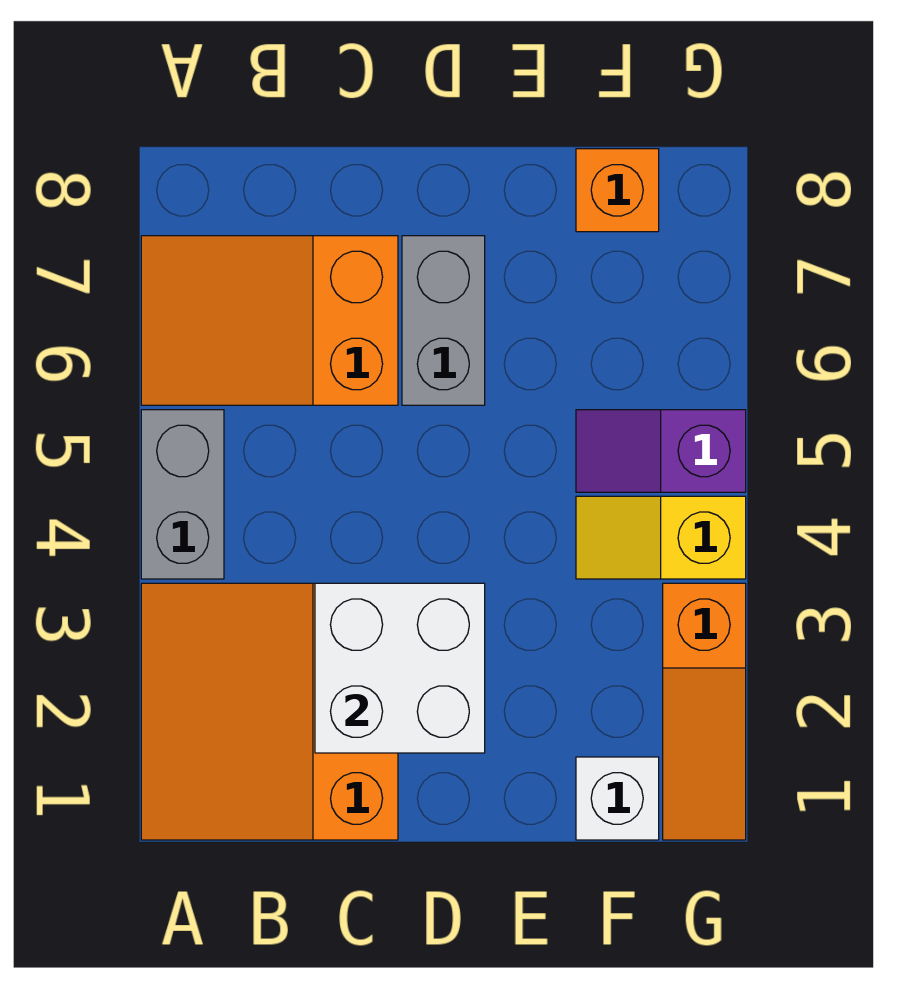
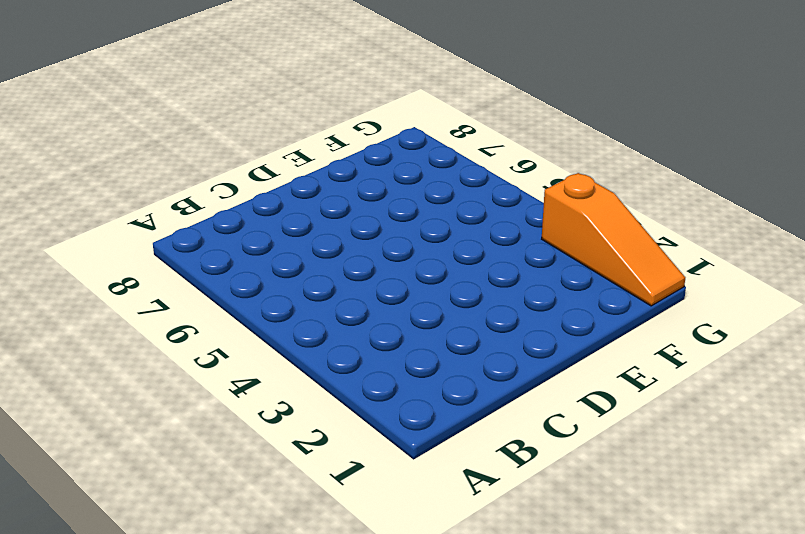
none -> orange slope A1:C3 level 1 top C
none -> grey brick A4:A5 level 1

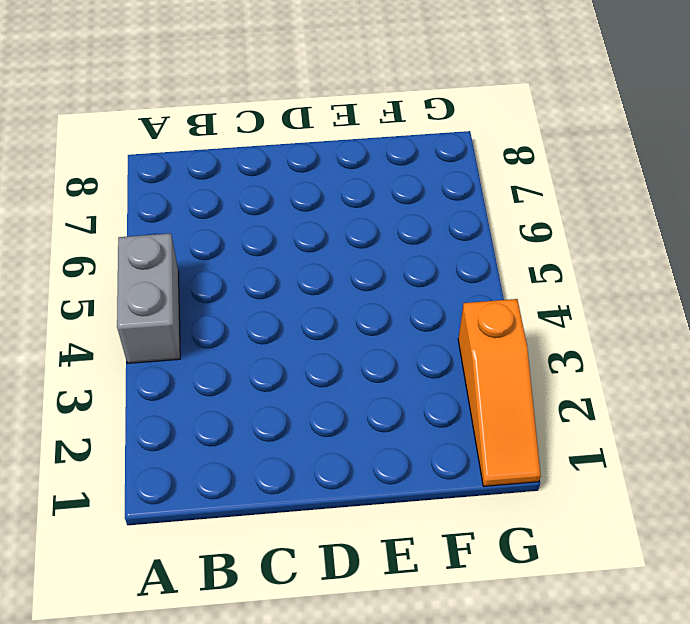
none -> orange slope A1:C3 level 1 top C
none -> orange slope A6:C7 level 1 top C

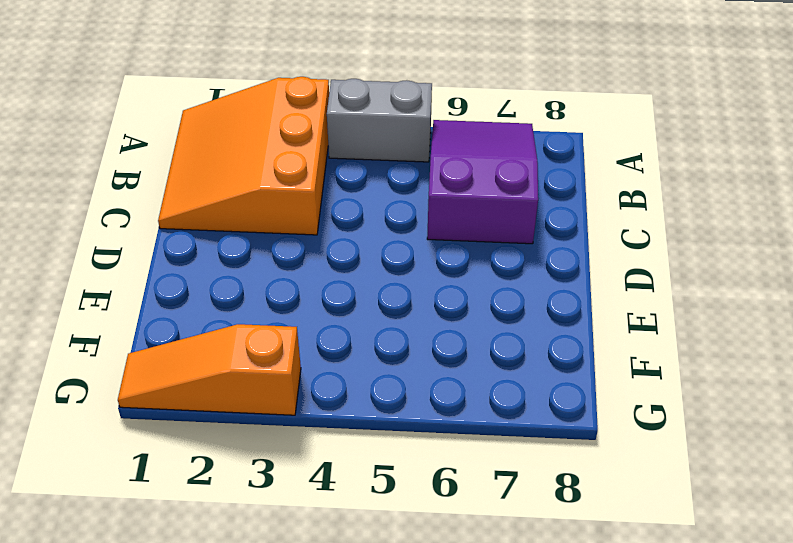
orange slope A1:C3 level 1 top 3 -> orange slope A1:C3 level 1 top C
purple slope A6:C7 level 1 top C -> orange slope A6:C7 level 1 top C
none -> grey brick D6:D7 level 1
none -> white brick F1 level 1

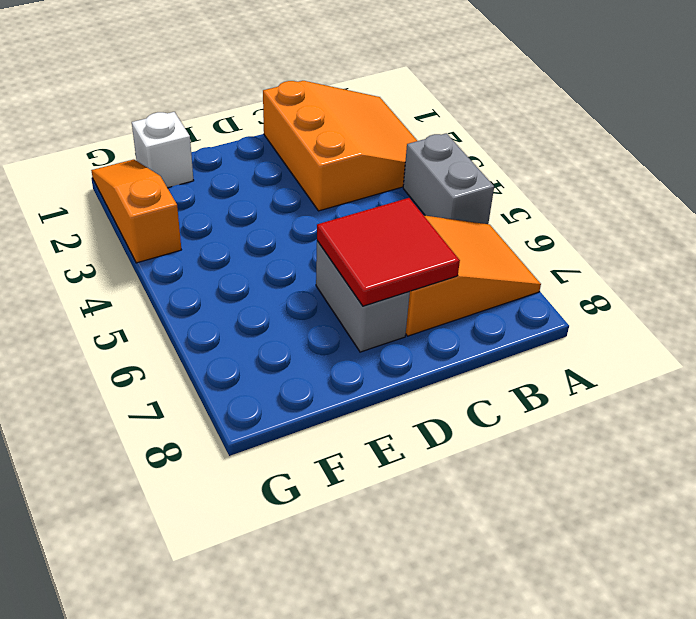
red tile C6:D7 level 2 -> none
none -> yellow slope F4:G4 level 1 top G
none -> purple slope F5:G5 level 1 top G

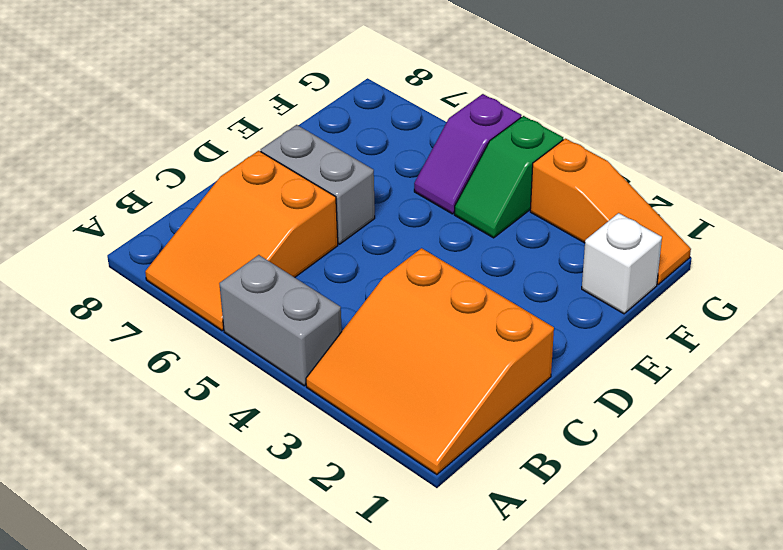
green slope F4:G4 level 1 top G -> yellow slope F4:G4 level 1 top G
none -> orange brick F8 level 1
none -> white brick C2:D3 level 2

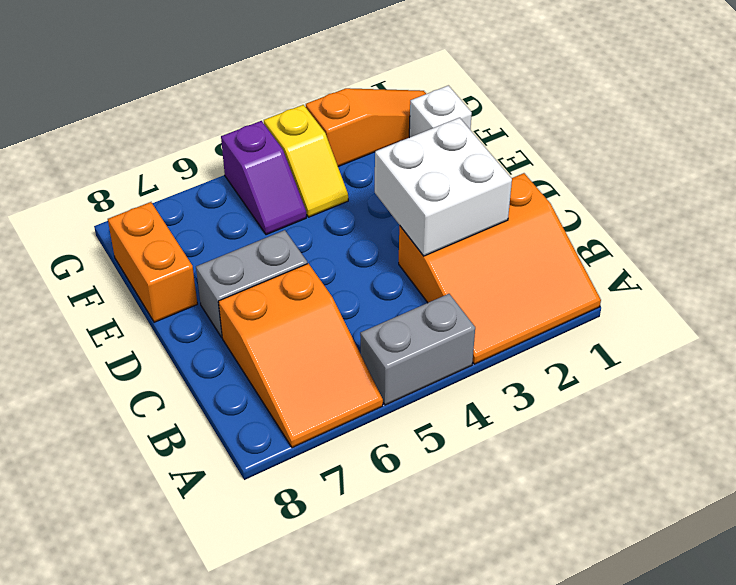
orange brick E8:F8 level 1 -> orange brick F8 level 1

